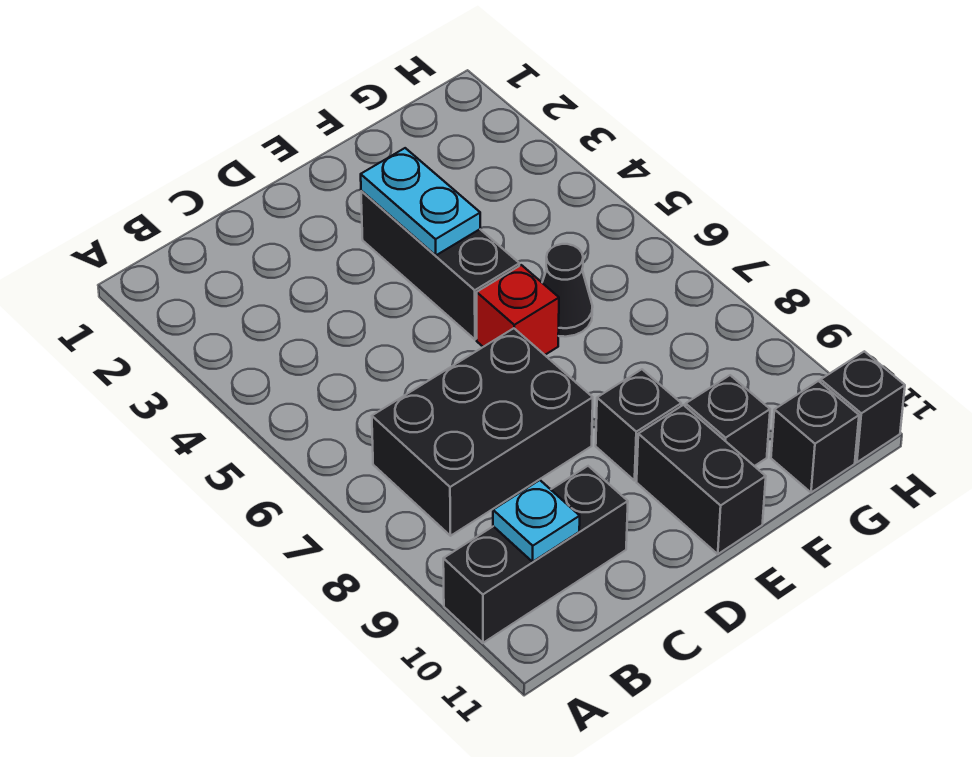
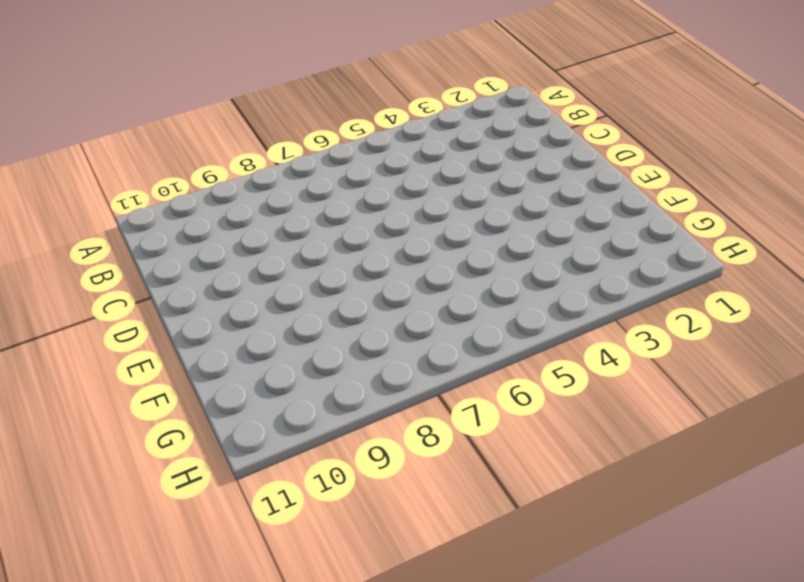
none -> black brick A10:C10 level 1
none -> black brick B7:D8 level 1
none -> black brick E3:E5 level 1

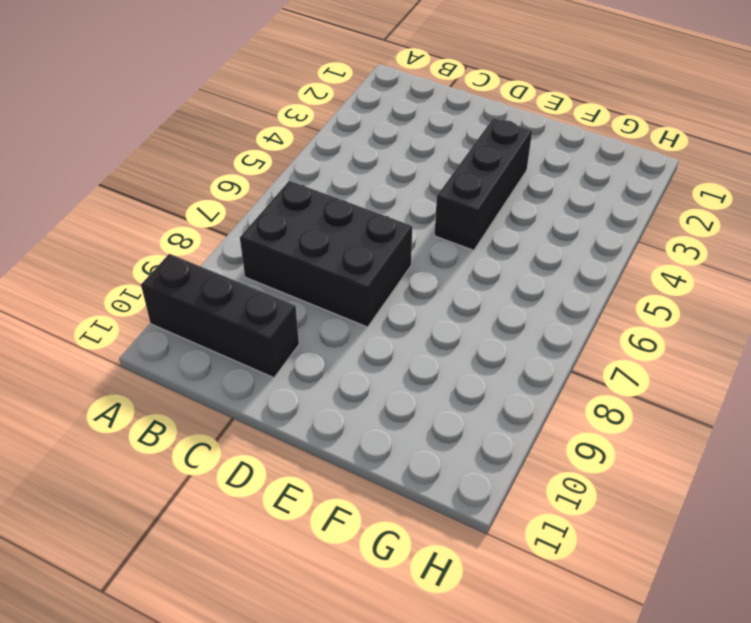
none -> red brick E6 level 1
none -> black brick E9 level 1
none -> black brick E10:E11 level 1

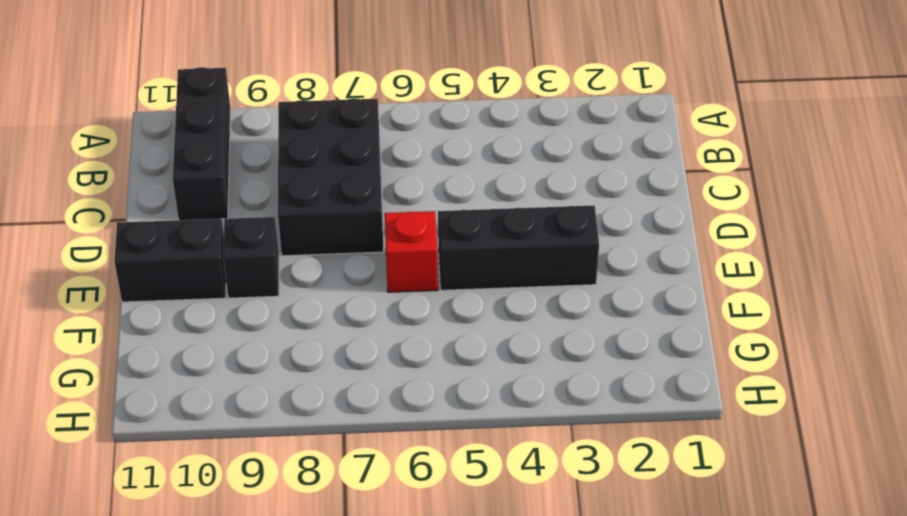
none -> black cone F6 level 1
none -> black brick F10 level 1
none -> black brick G11 level 1

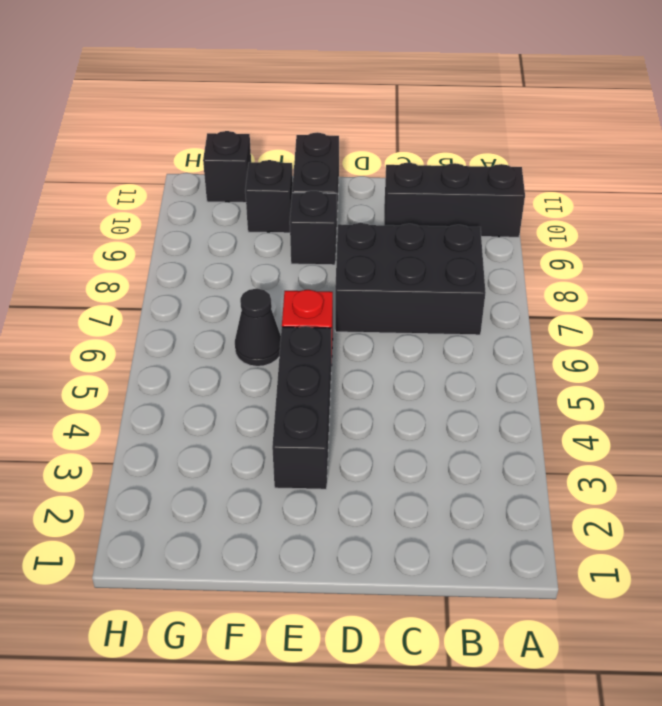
none -> black brick H11 level 1
none -> cyan plate B10 level 2
none -> cyan plate E3:E4 level 2

